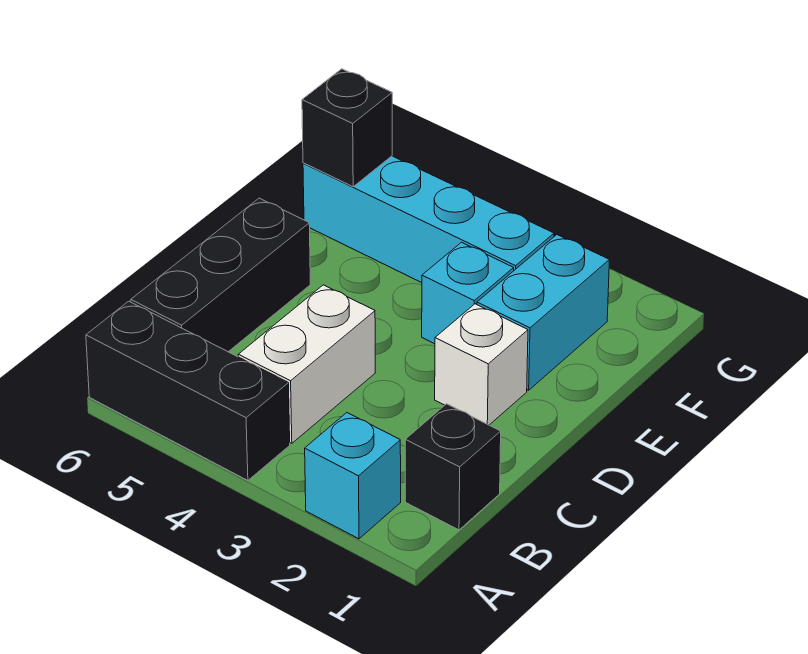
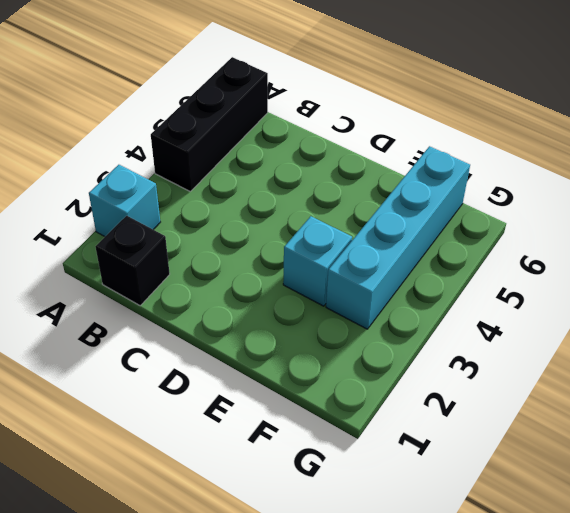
none -> white brick B4:C4 level 1
none -> black brick B6:D6 level 1

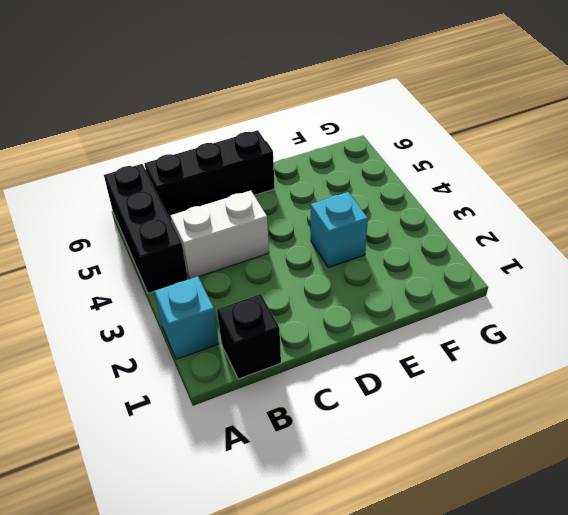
none -> white brick D2 level 1
none -> cyan brick E2:F2 level 1

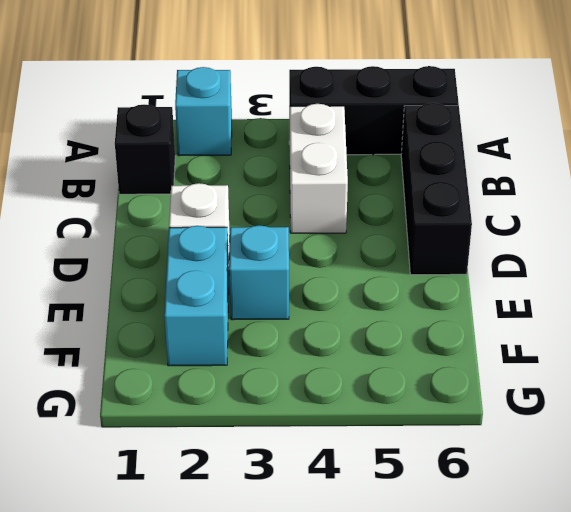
none -> cyan brick F3:F6 level 1
none -> black brick F6 level 2

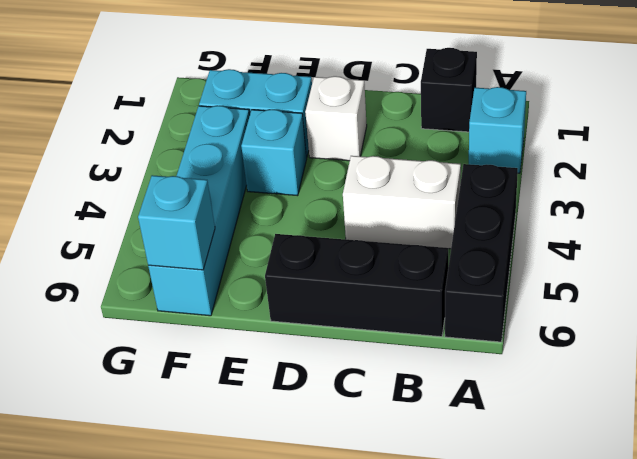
cyan brick F6 level 2 -> black brick F6 level 2

